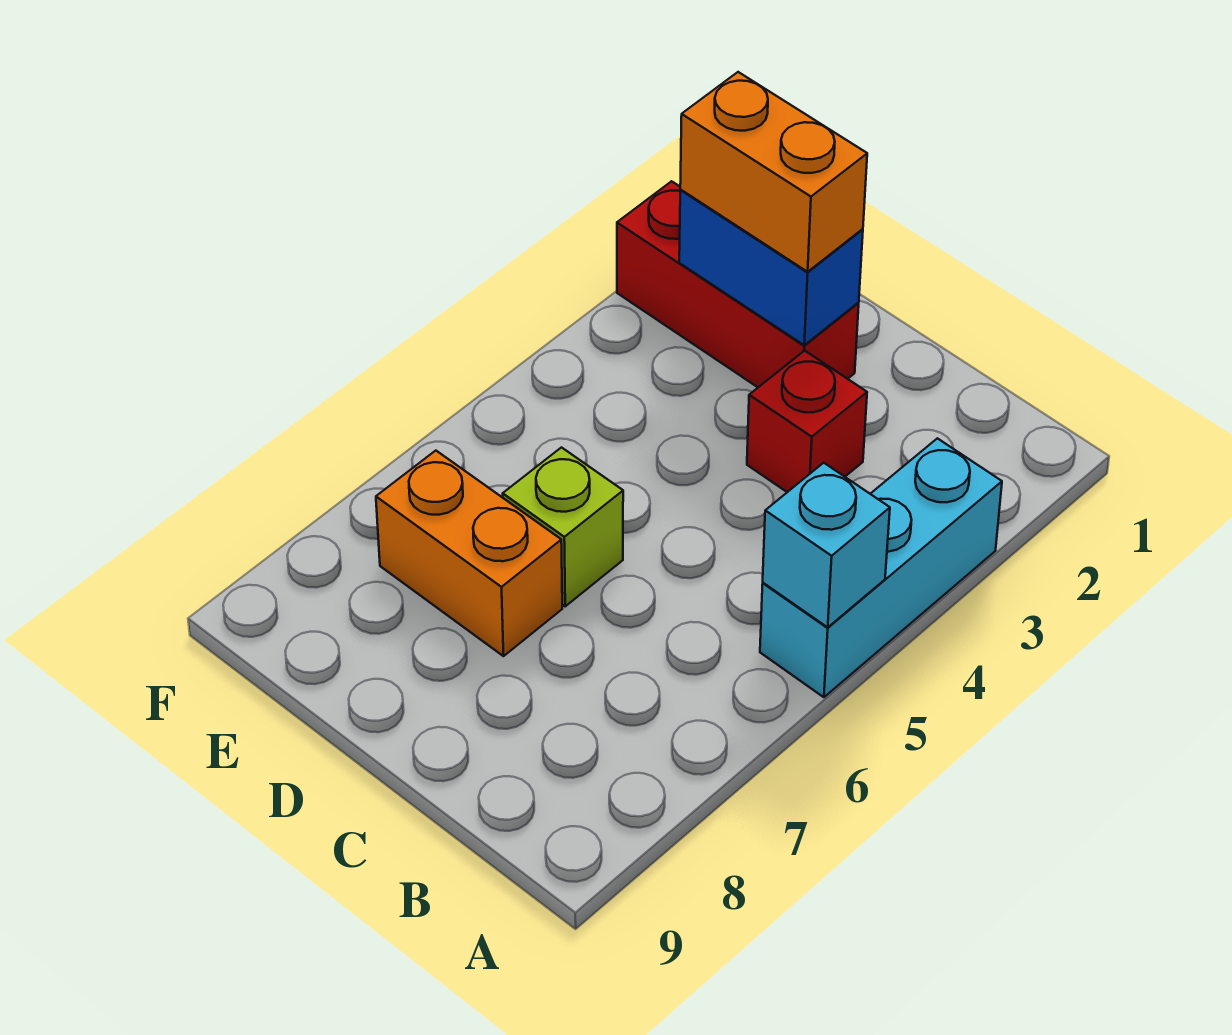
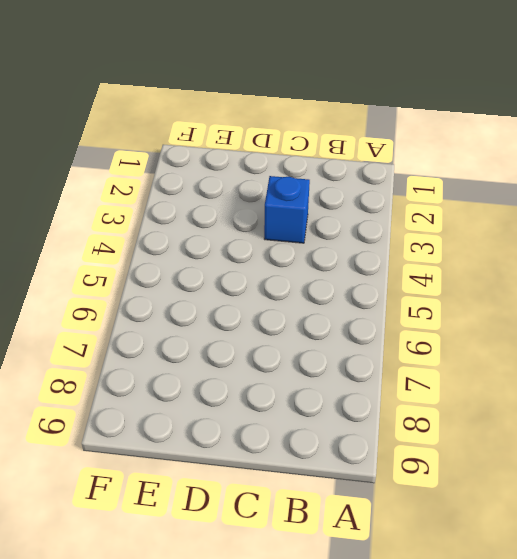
blue brick C3 level 1 -> red brick C3 level 1
none -> cyan brick A3:A5 level 1
none -> red brick D2:F2 level 1

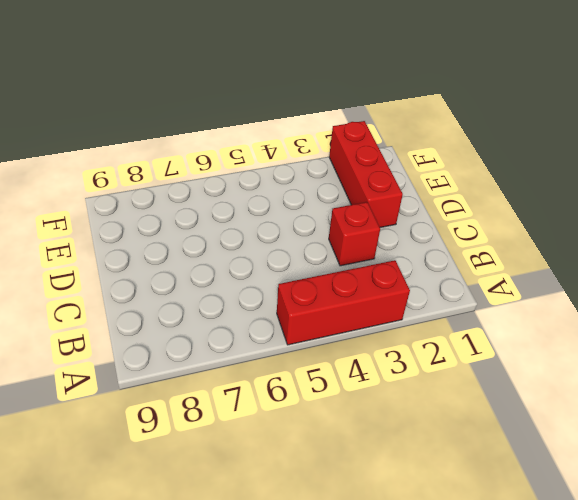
red brick A3:A5 level 1 -> cyan brick A3:A5 level 1
none -> lime brick D6 level 1
none -> orange brick D7:E7 level 1

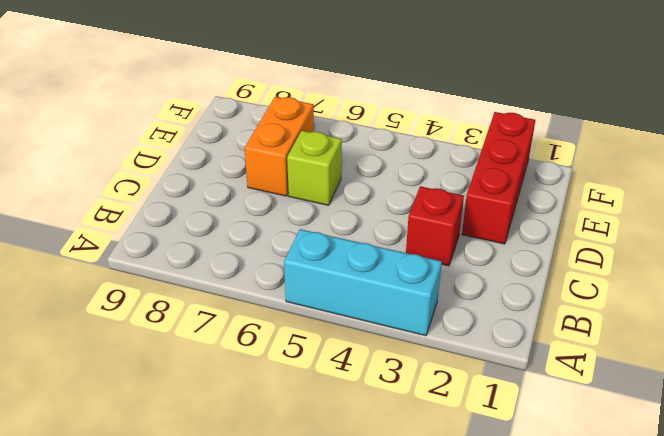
none -> cyan brick A5 level 2
none -> blue brick D2:E2 level 2

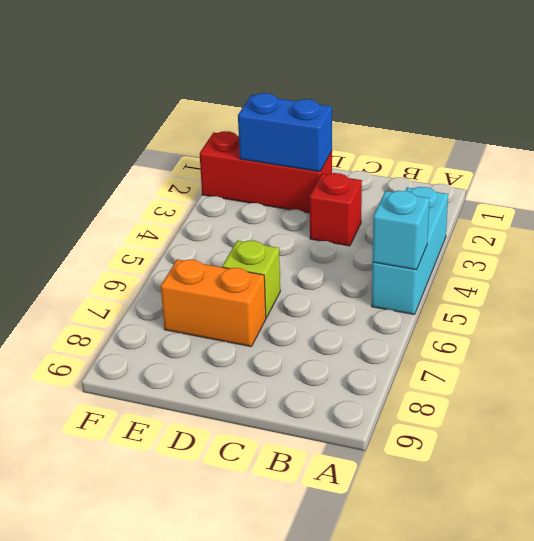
none -> orange brick D2:E2 level 3

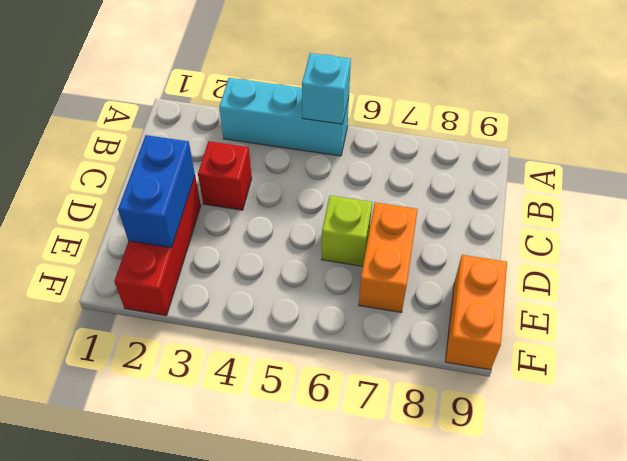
orange brick E9:F9 level 1 -> orange brick D2:E2 level 3

